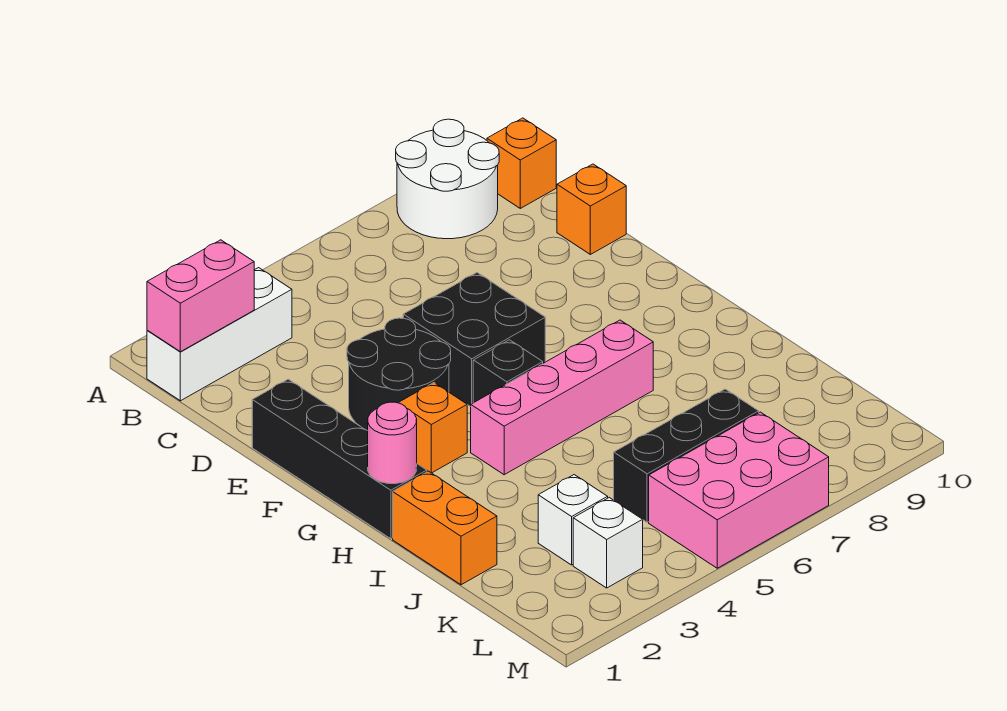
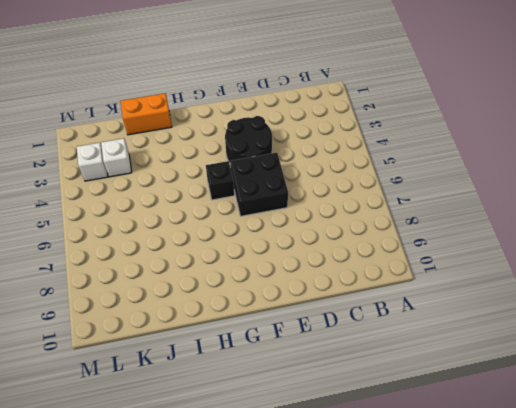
none -> white round brick A8:B9 level 1
none -> white brick B1:B3 level 1
none -> orange brick B10 level 1

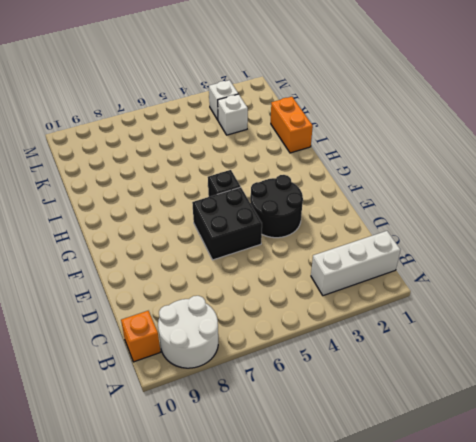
none -> orange brick D10 level 1
none -> black brick E1:H1 level 1
none -> orange brick G3 level 1

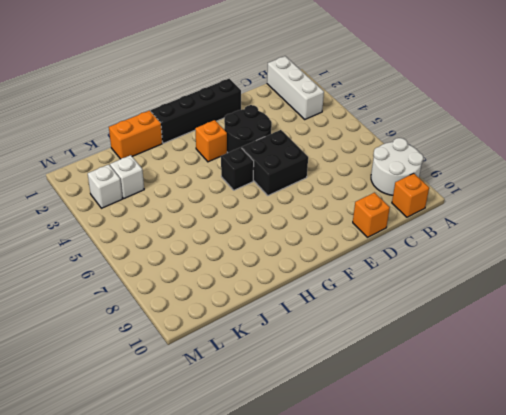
none -> pink brick H4:H7 level 1
none -> black brick K5:K7 level 1
none -> pink brick L5:M7 level 1

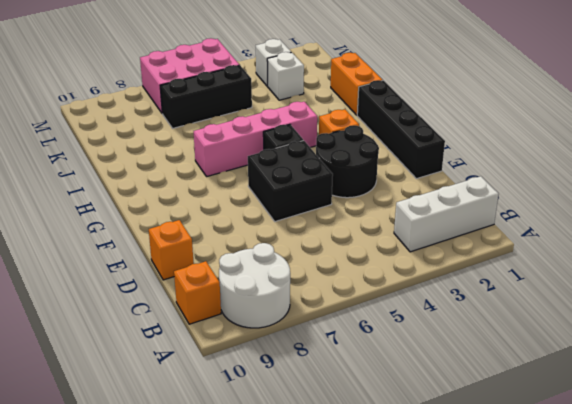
none -> pink brick B1:B2 level 2
none -> pink round brick H1 level 2

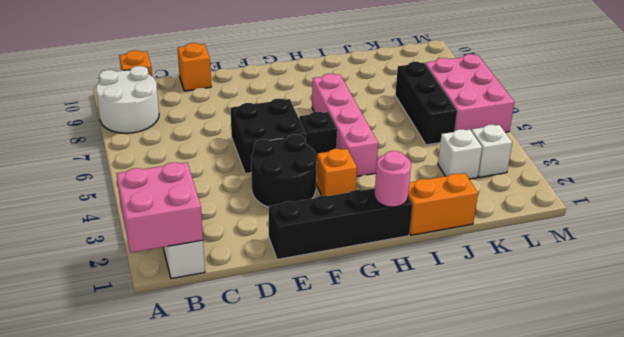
pink brick A1:B2 level 2 -> pink brick B1:B2 level 2

